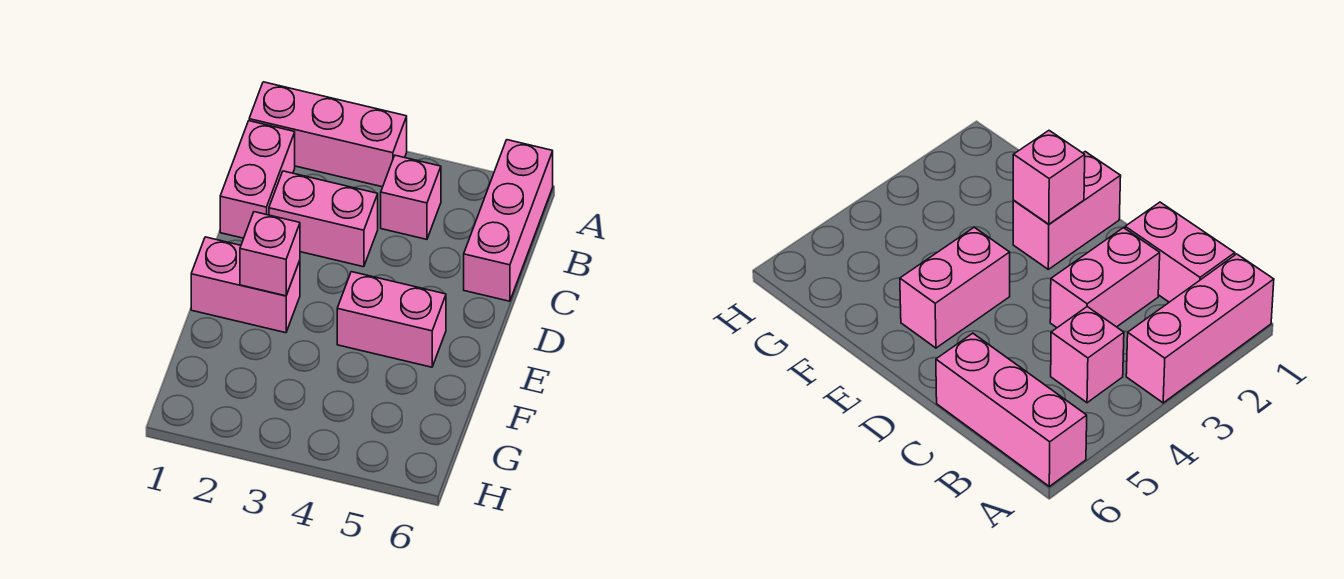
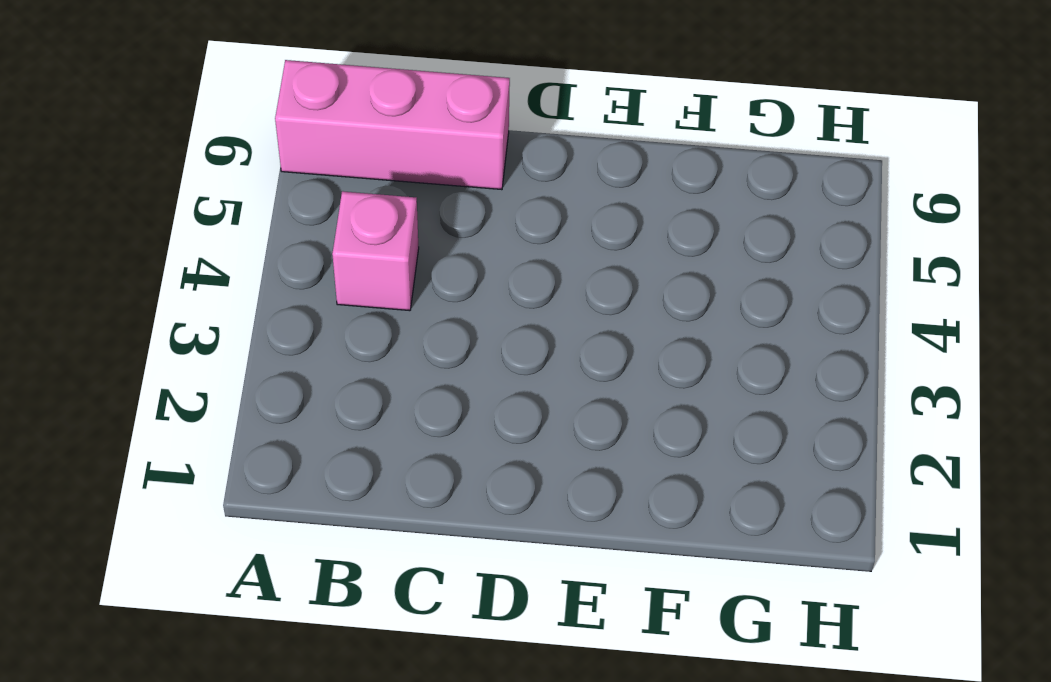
none -> pink brick A1:A3 level 1
none -> pink brick B1:C1 level 1

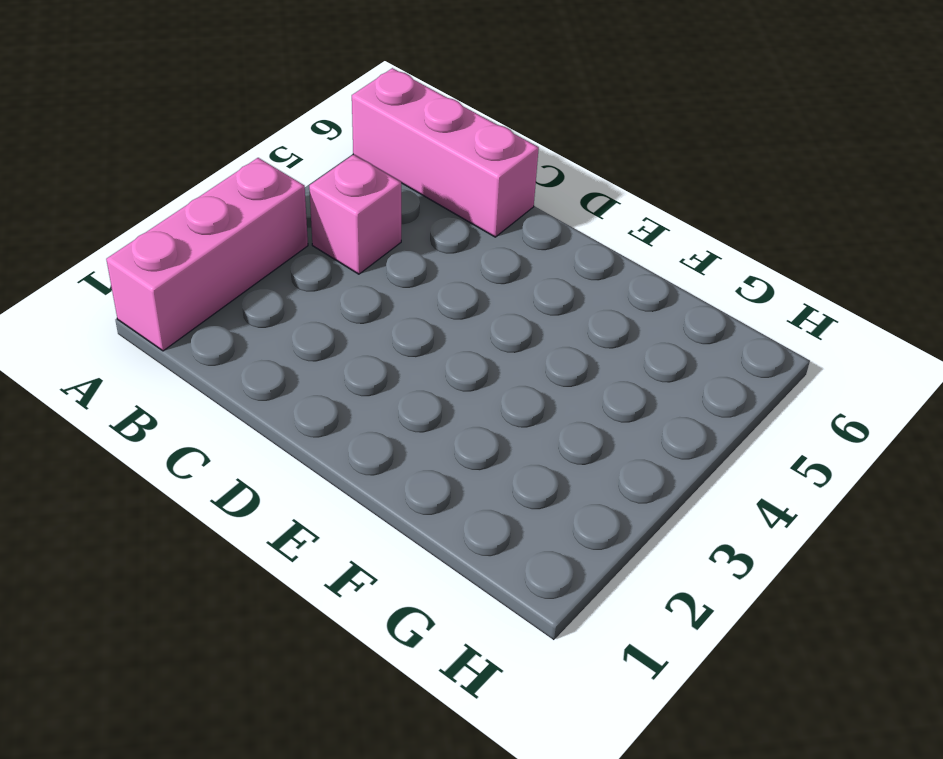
none -> pink brick B1:C1 level 1
none -> pink brick C2:C3 level 1

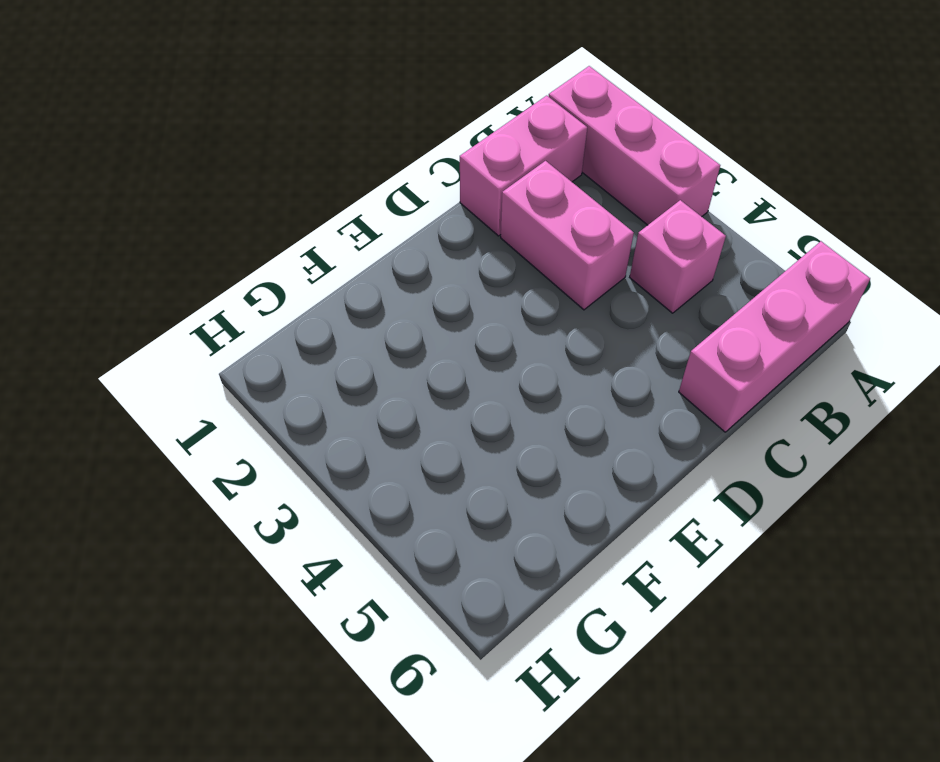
none -> pink brick E1:E2 level 1
none -> pink brick E4:E5 level 1

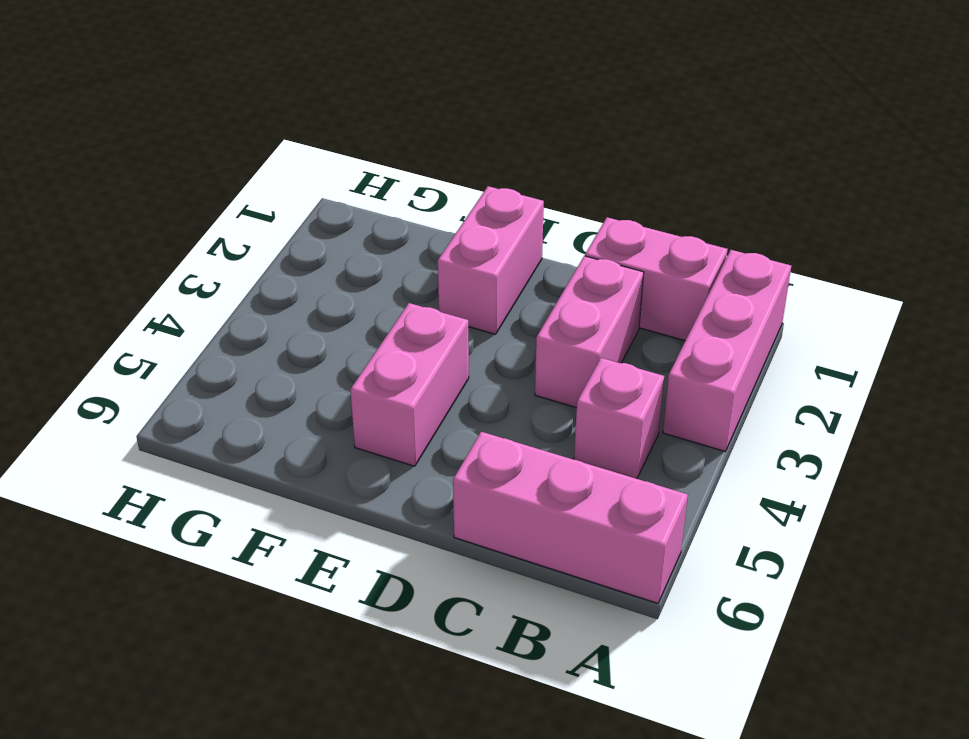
none -> pink brick E2 level 2

